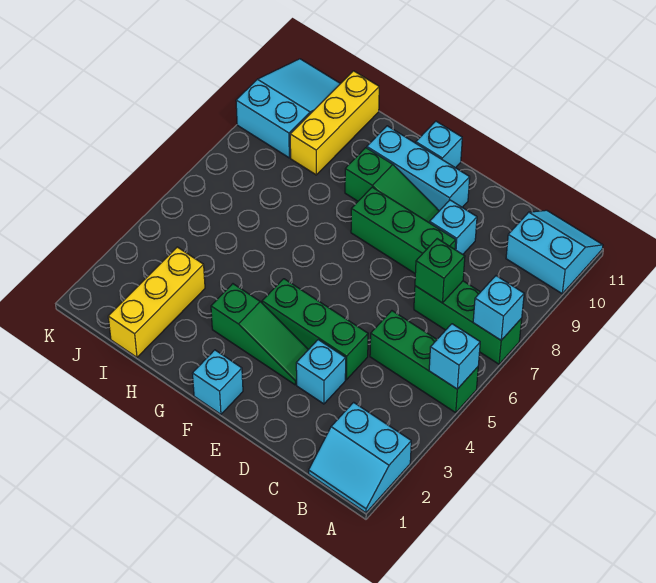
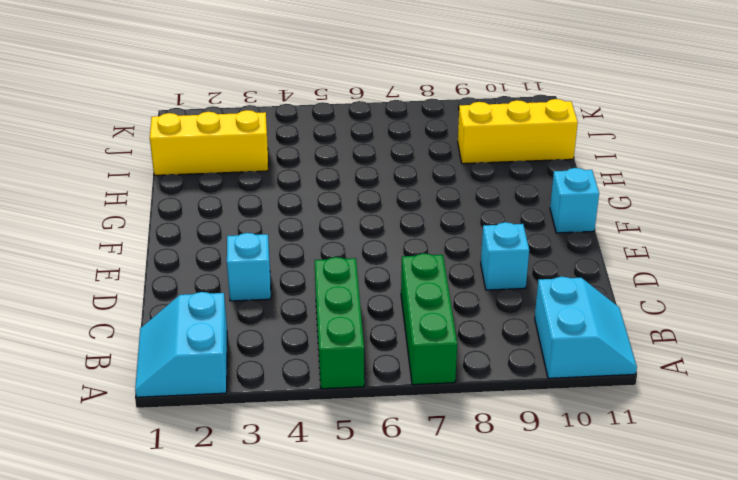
none -> green brick D4:F4 level 1
none -> green brick D8:F8 level 1
none -> green slope E3:G3 level 1 top G

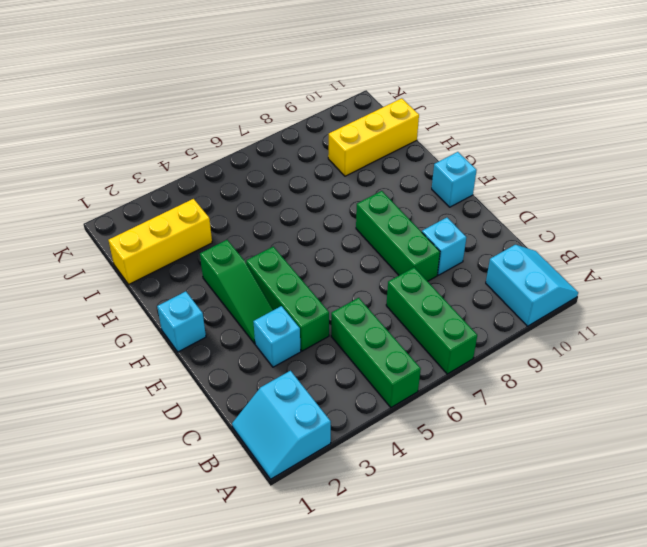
none -> green slope E9:G9 level 1 top G
none -> cyan brick E10:G10 level 1
none -> cyan slope J9:K11 level 1 top 9

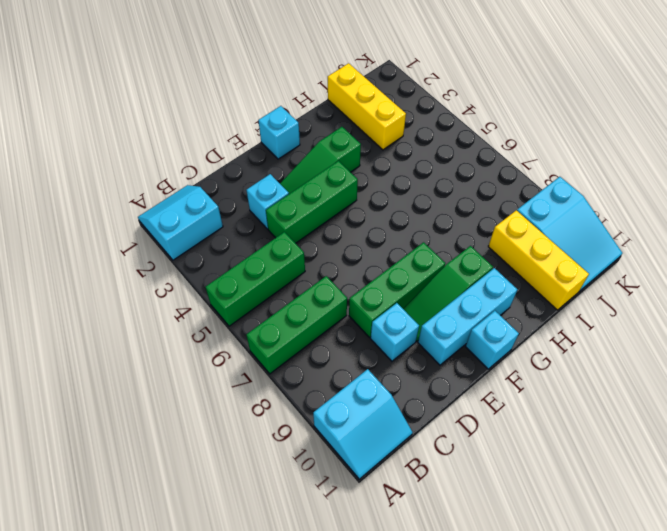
none -> cyan brick A5 level 2
none -> cyan brick A7 level 2
none -> green brick C7 level 2

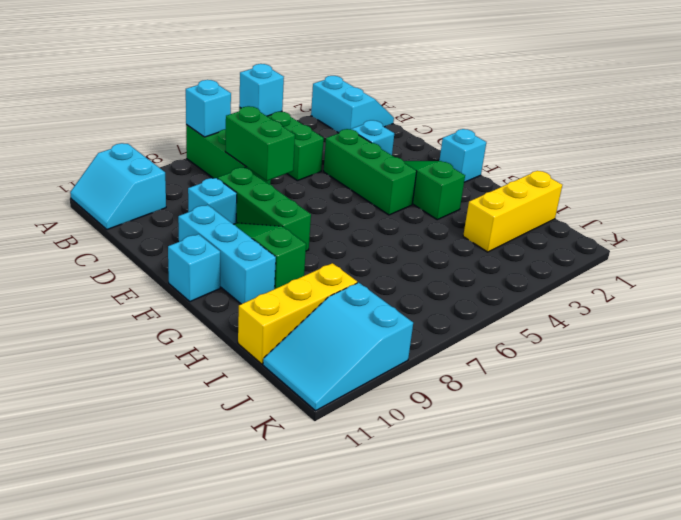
green brick C7:D7 level 2 -> green brick C7 level 2

